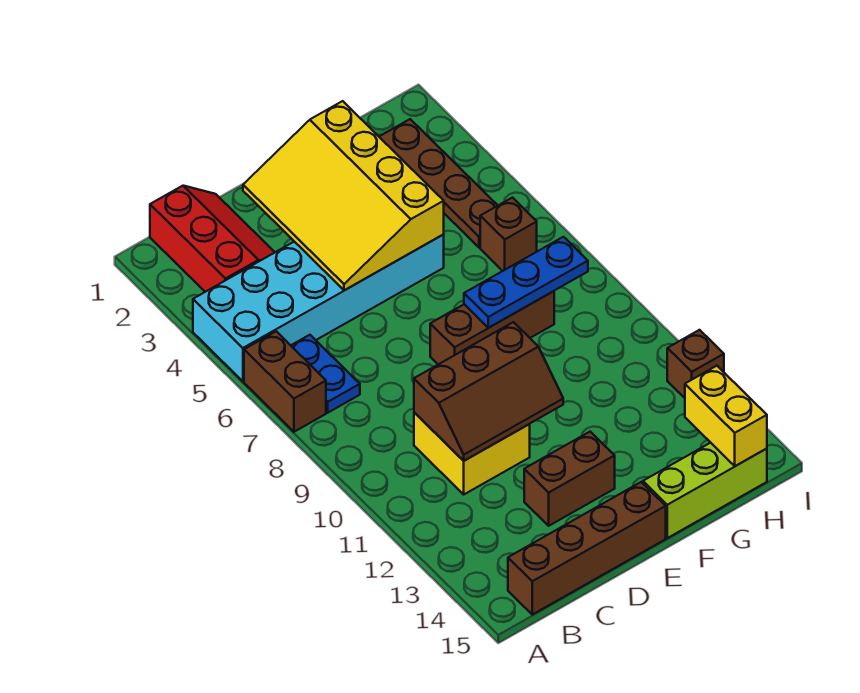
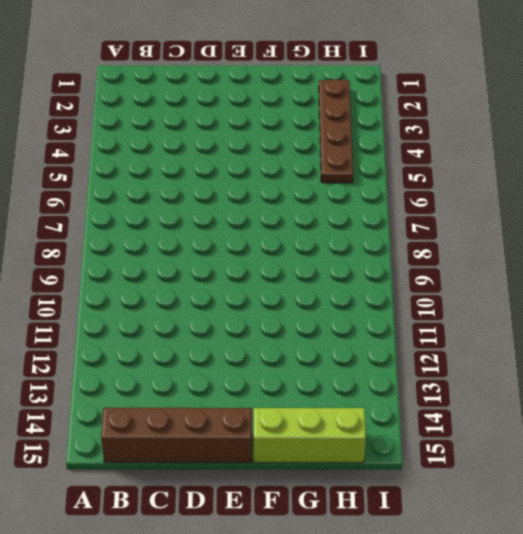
none -> cyan brick A4:F5 level 1
none -> brown brick A6:A7 level 1
none -> red slope B1:C3 level 1 top B

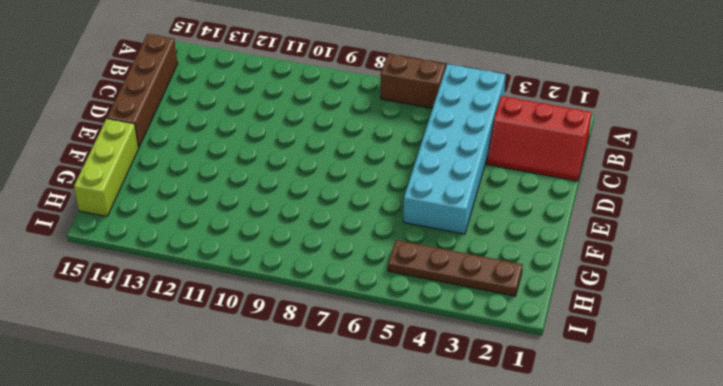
none -> blue plate B6:B7 level 1
none -> yellow brick C10:D11 level 1
none -> brown brick D13:E13 level 1

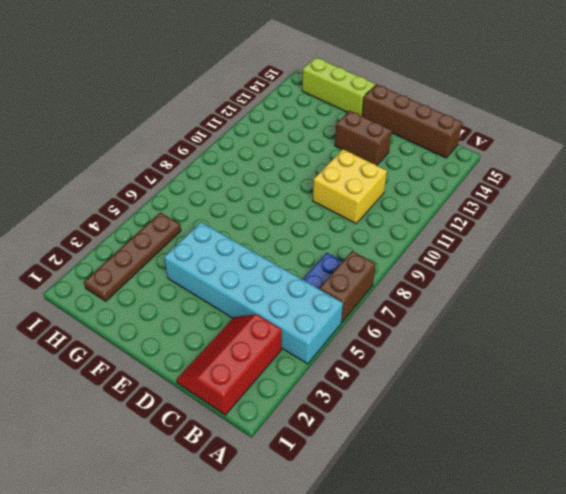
none -> brown brick E8:G8 level 1
none -> brown brick H6 level 1
none -> brown brick I12 level 1

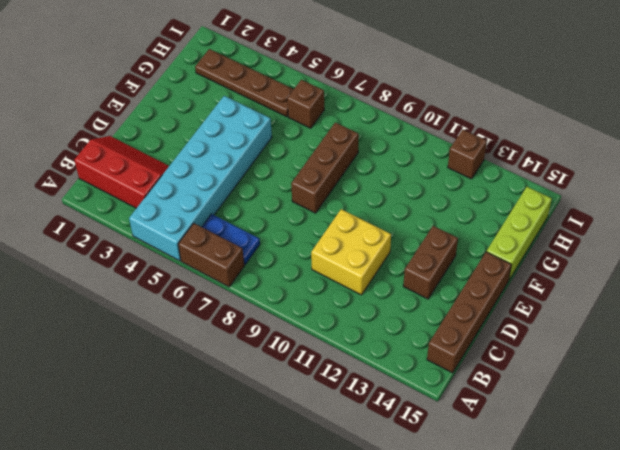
none -> brown slope C10:E11 level 2 top 10
none -> yellow slope D2:F5 level 2 top F
none -> blue plate F8:H8 level 2

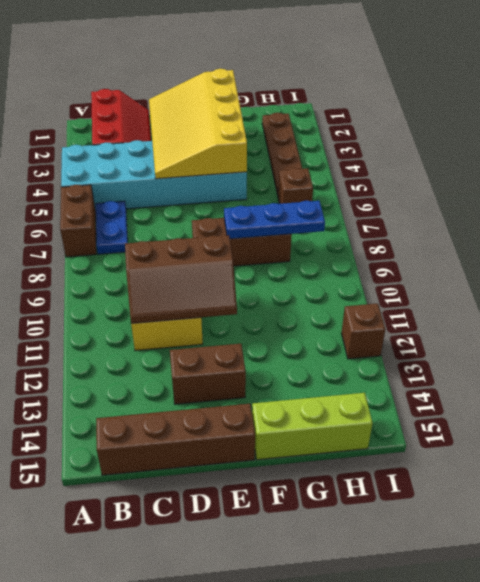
none -> yellow brick H14:H15 level 2

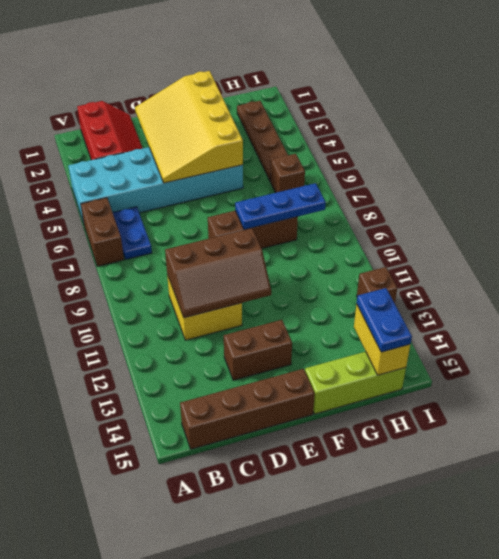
blue plate H14:H15 level 3 -> none

